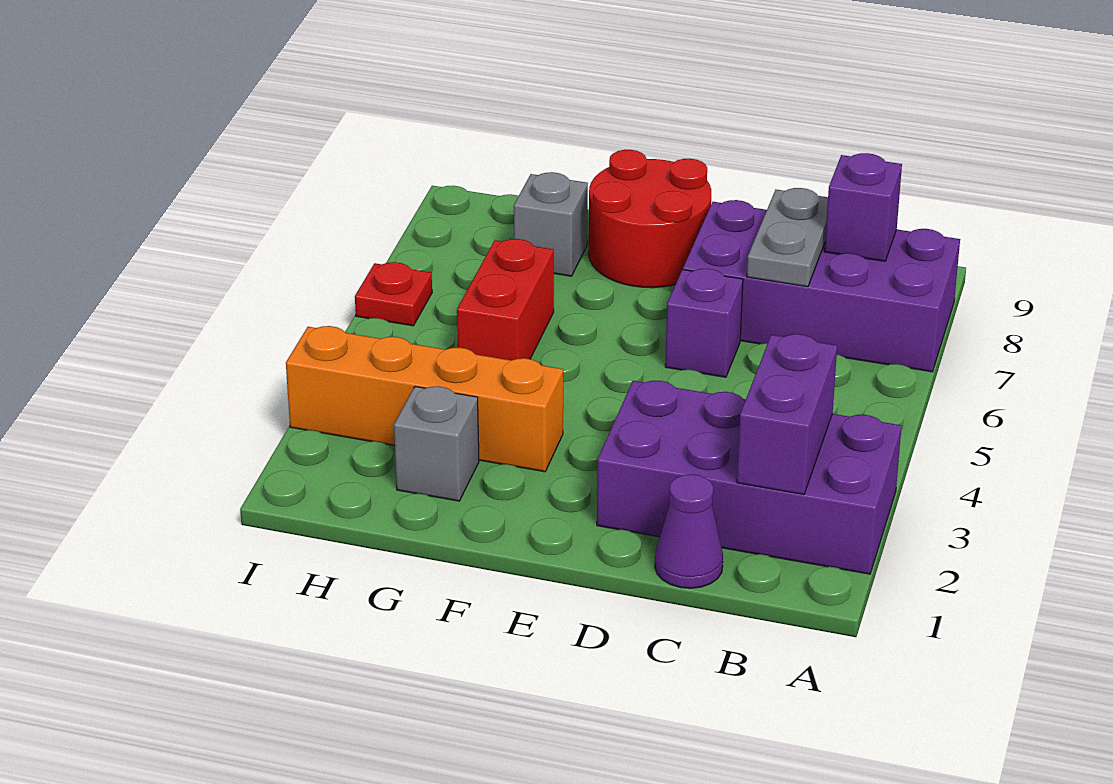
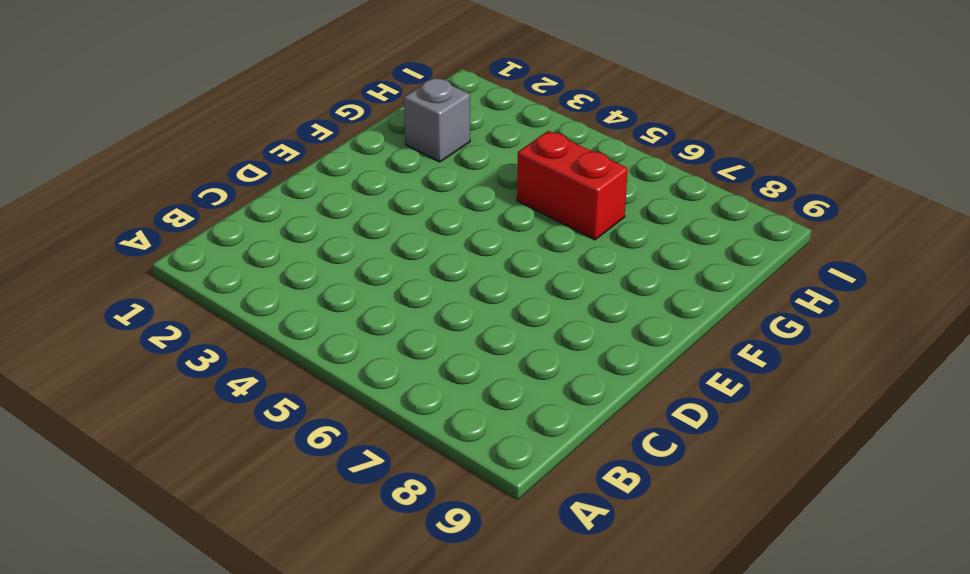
none -> purple brick A2:D3 level 1
none -> purple brick A7:D8 level 1
none -> purple cone C1 level 1

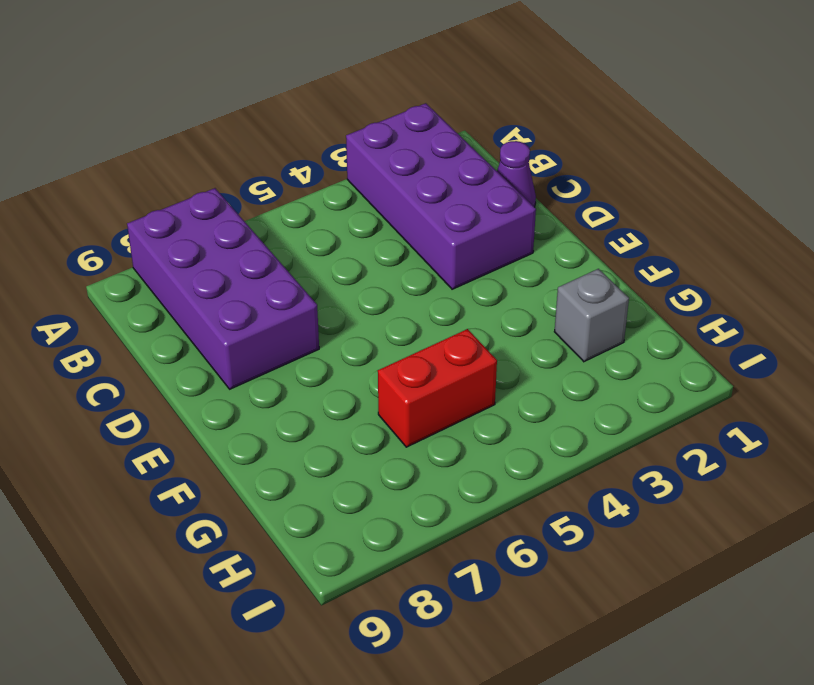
none -> purple brick D6 level 1
none -> red round brick E8:F9 level 1
none -> orange brick F3:I3 level 1

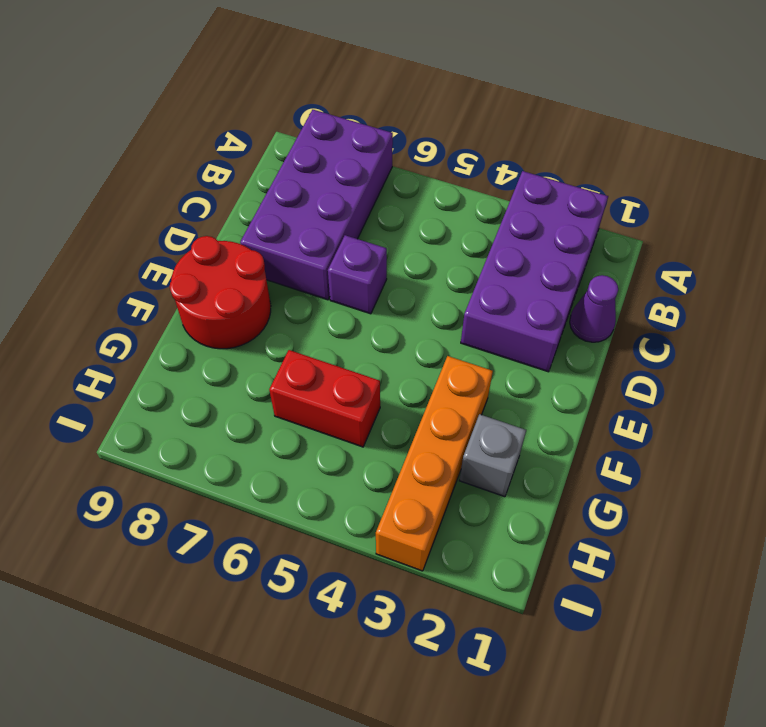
none -> grey brick G8 level 1
none -> red plate I6 level 1
none -> purple brick B2:B3 level 2

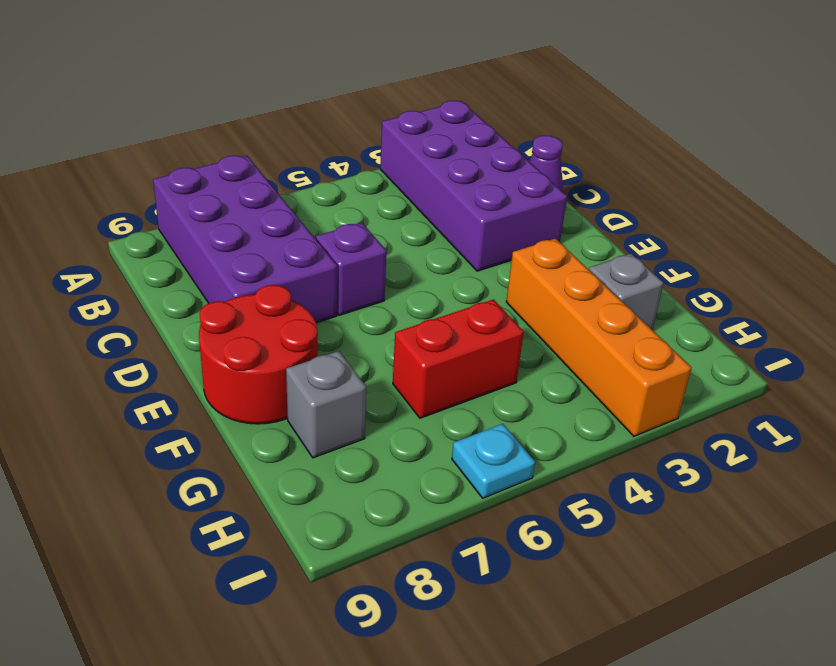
cyan plate I6 level 1 -> red plate I6 level 1
none -> purple brick B2:B3 level 2
none -> purple brick B8 level 2
none -> grey plate C7:C8 level 2

